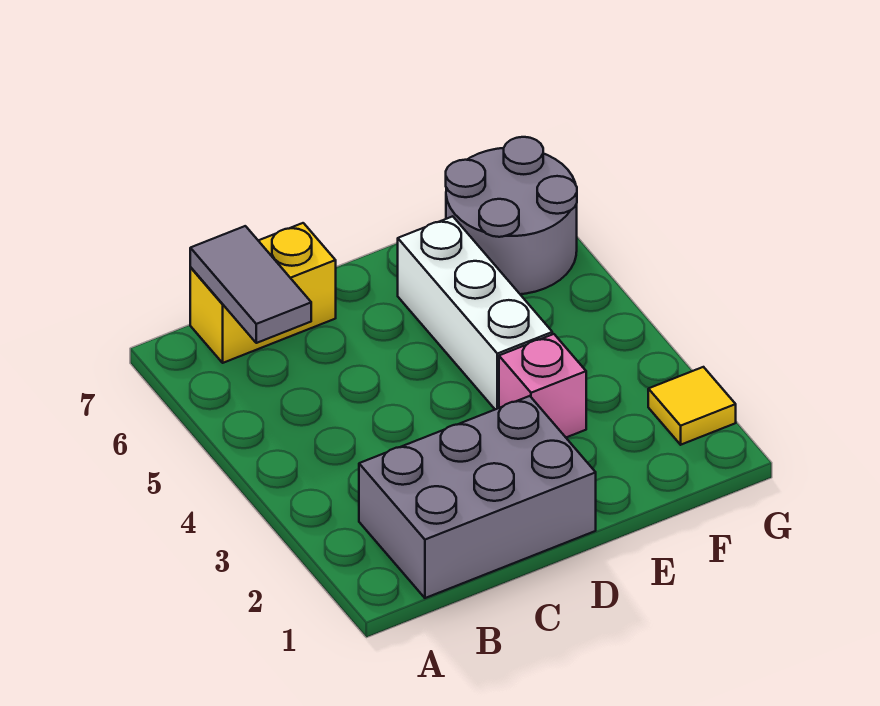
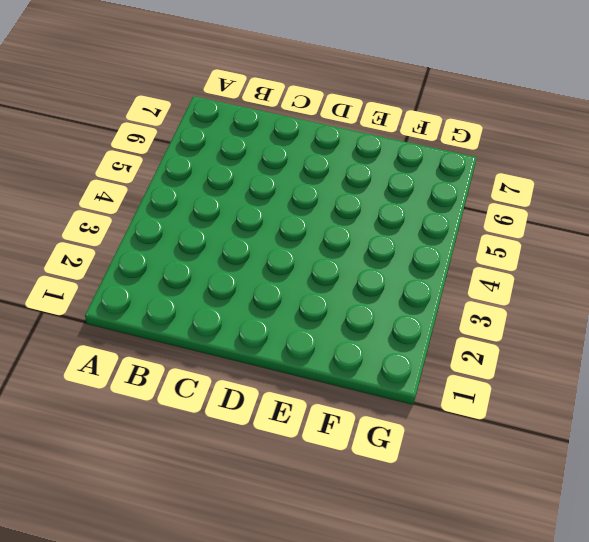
none -> grey brick B1:D2 level 1
none -> yellow brick B7:C7 level 1

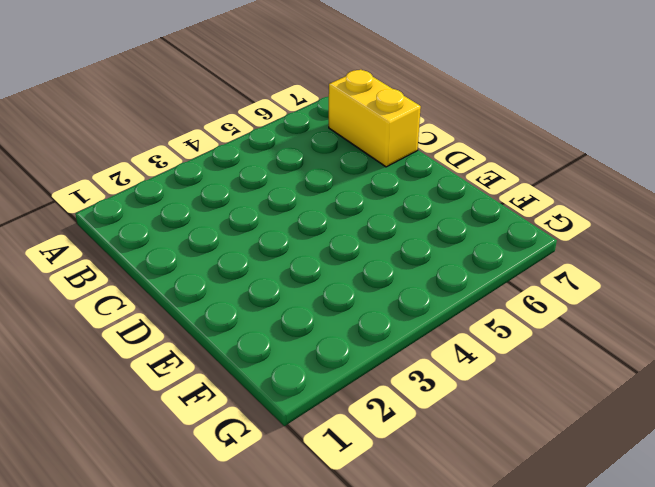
none -> grey brick B1:D2 level 1
none -> pink brick E3 level 1

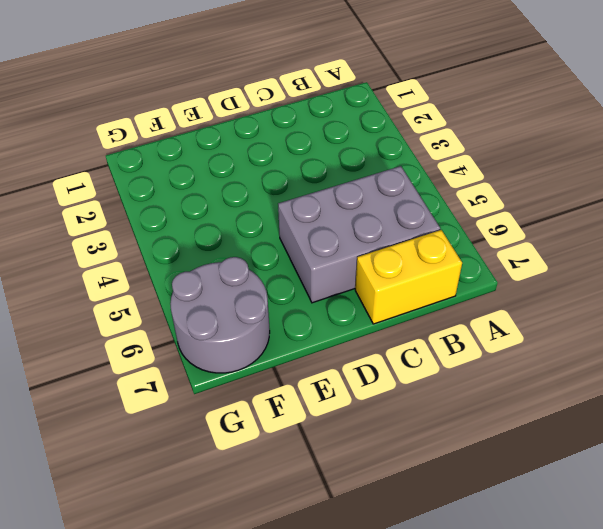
grey brick B5:D6 level 1 -> grey brick B1:D2 level 1
none -> pink brick E3 level 1
none -> white brick E4:E6 level 1

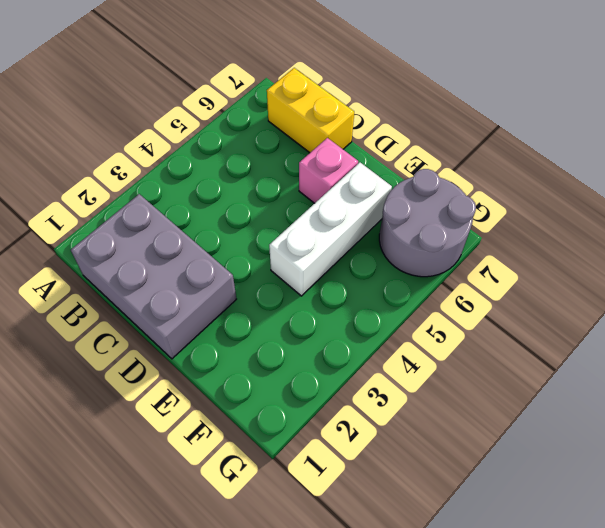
pink brick D6 level 1 -> pink brick E3 level 1
none -> yellow tile G2 level 1
none -> grey tile B6:B7 level 2

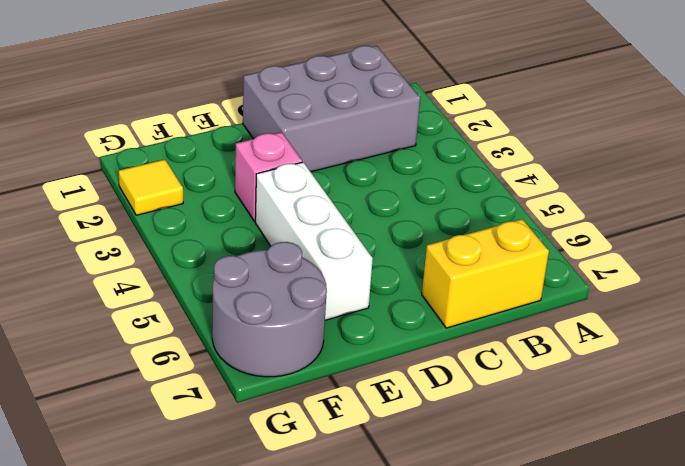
none -> grey tile B6:B7 level 2

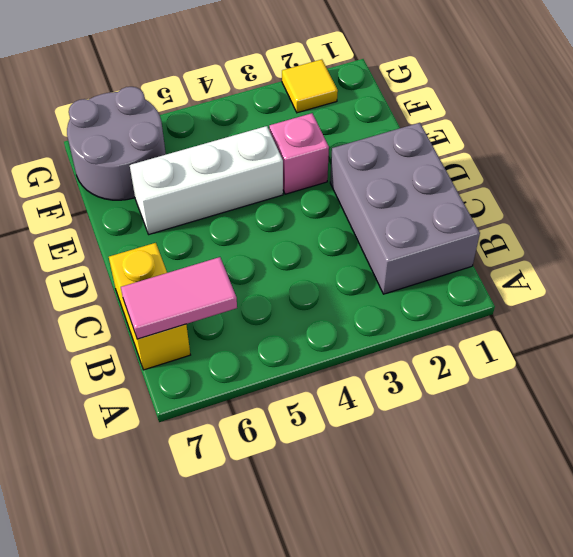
pink tile B6:B7 level 2 -> grey tile B6:B7 level 2

